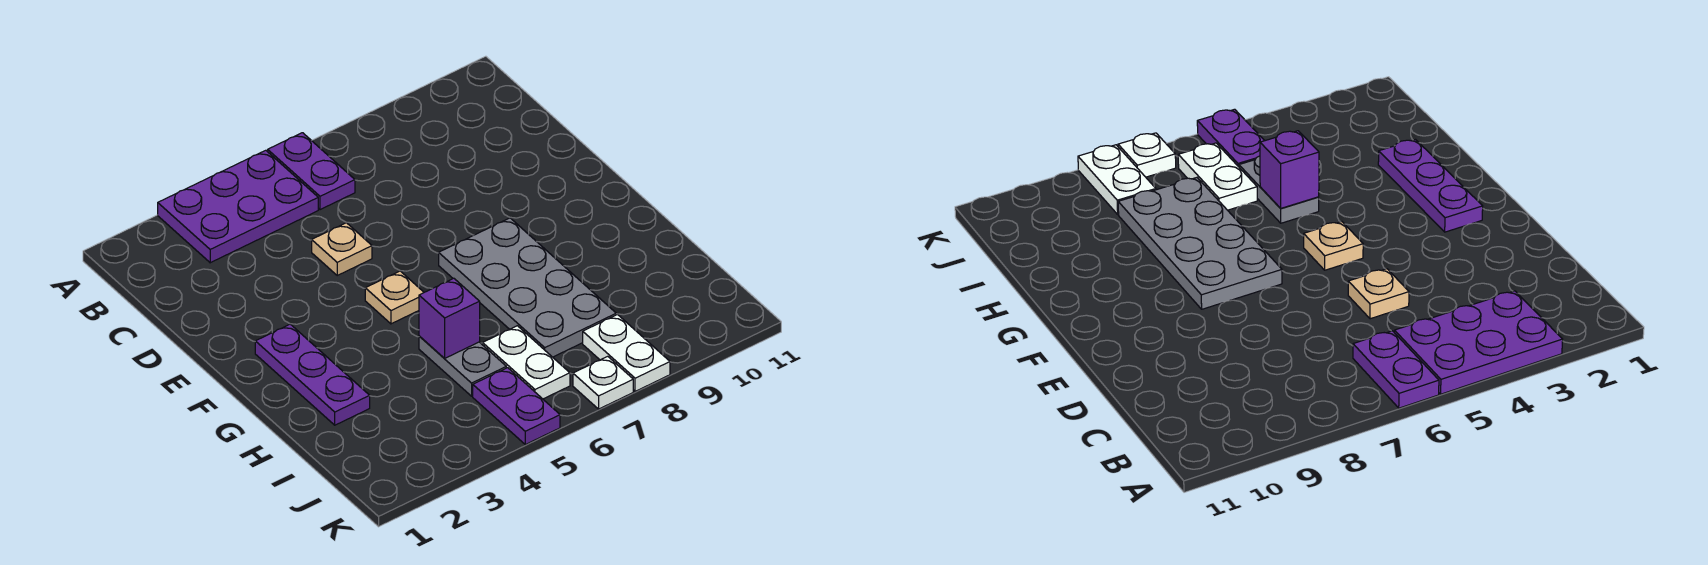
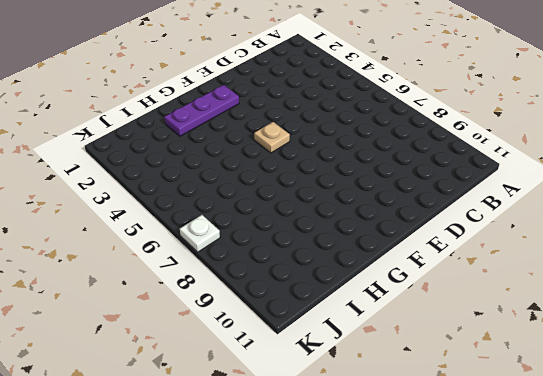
none -> purple plate A3:B5 level 1
none -> purple plate A6:B6 level 1
none -> tan plate D5 level 1

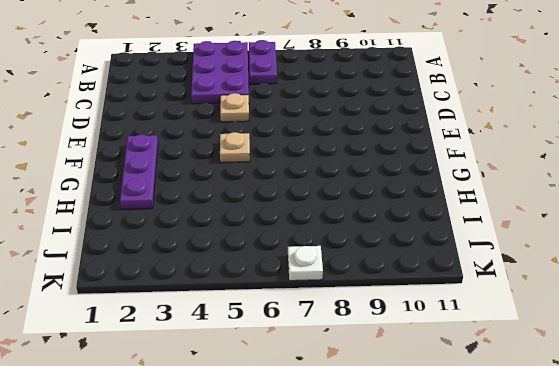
purple plate A4:C5 level 1 -> purple plate A3:B5 level 1
none -> grey plate F7:I8 level 1
none -> grey plate H5:I5 level 1
none -> white plate I6:J6 level 1

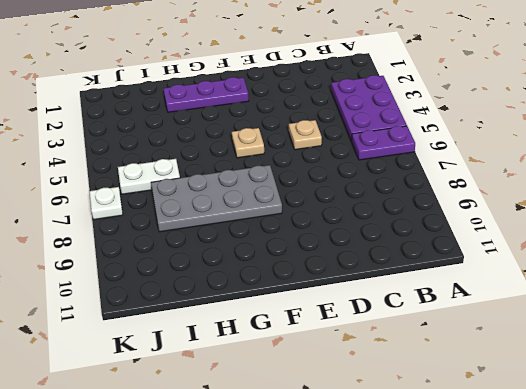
none -> grey plate H5:I5 level 1
none -> purple plate J5:K5 level 1
none -> white plate J8:K8 level 1

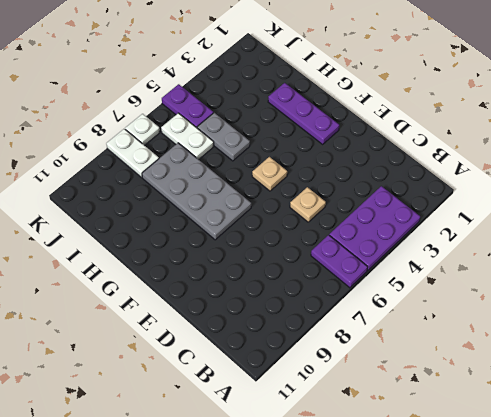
none -> purple brick H5 level 2

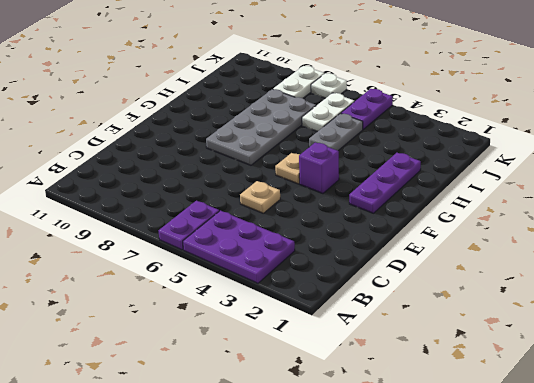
purple brick F4 level 1 -> purple brick H5 level 2

